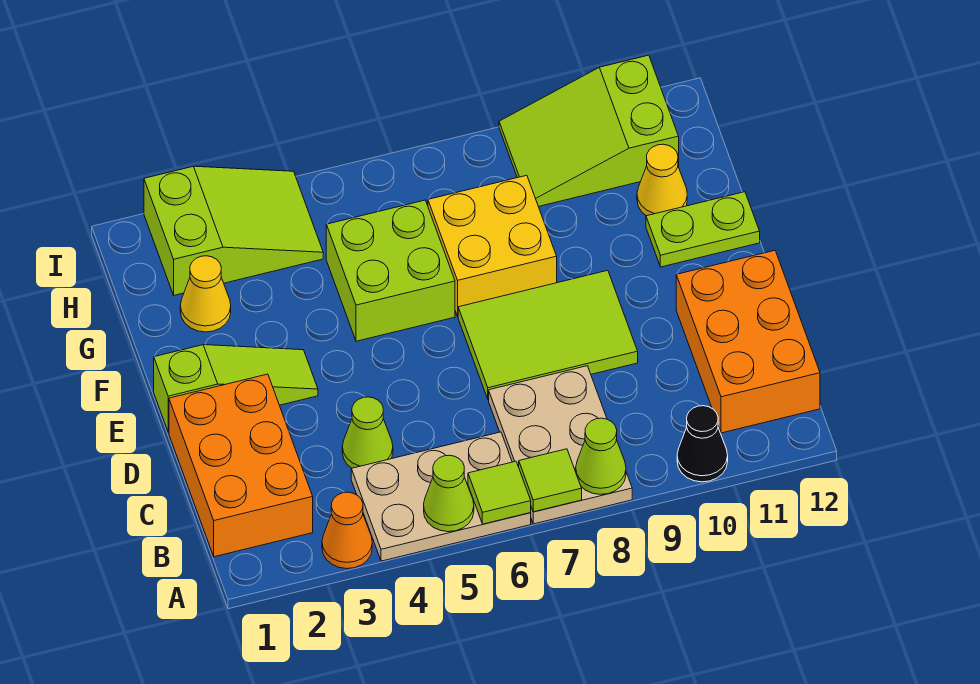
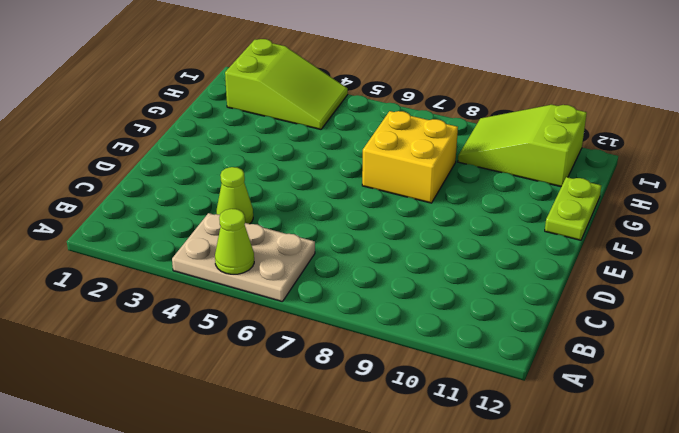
lime plate F12:G12 level 1 -> lime plate F11:F12 level 1
none -> orange cone A3 level 1
none -> tan plate A7:C8 level 1
none -> black cone A10 level 1

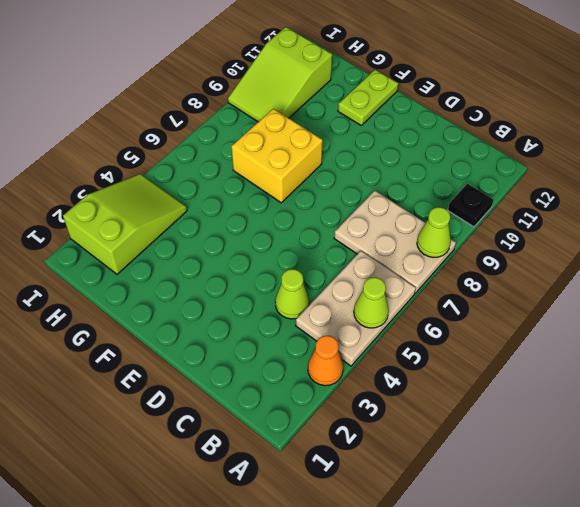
black plate A10 level 1 -> black cone A10 level 1
none -> orange brick B1:D2 level 1
none -> orange brick B11:D12 level 1
none -> lime tile D7:E9 level 1

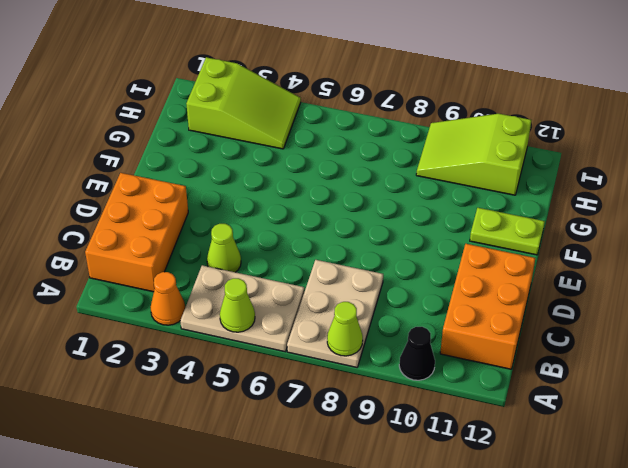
none -> lime tile D7:E9 level 1
none -> lime slope E1:E3 level 1 top 1
none -> lime brick F5:G6 level 1

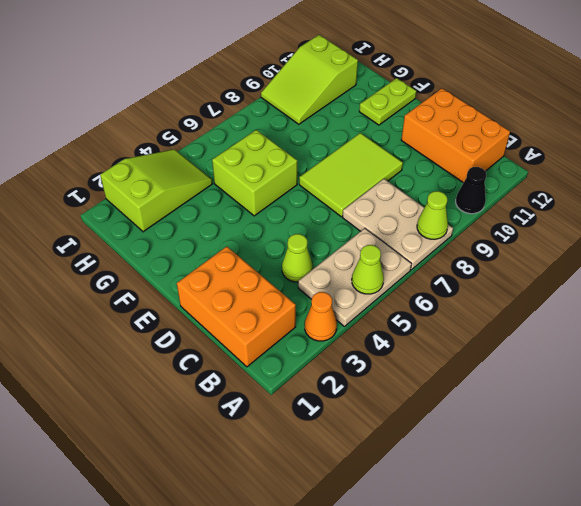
none -> lime slope E1:E3 level 1 top 1
none -> yellow brick F7:G8 level 1
none -> yellow cone G2 level 1

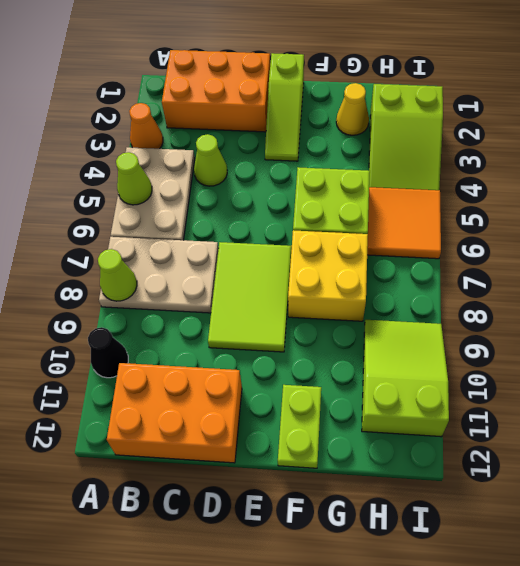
orange tile H5:I6 level 1 -> none
none -> yellow cone G11 level 1
none -> lime tile A6 level 2
none -> lime tile A7 level 2

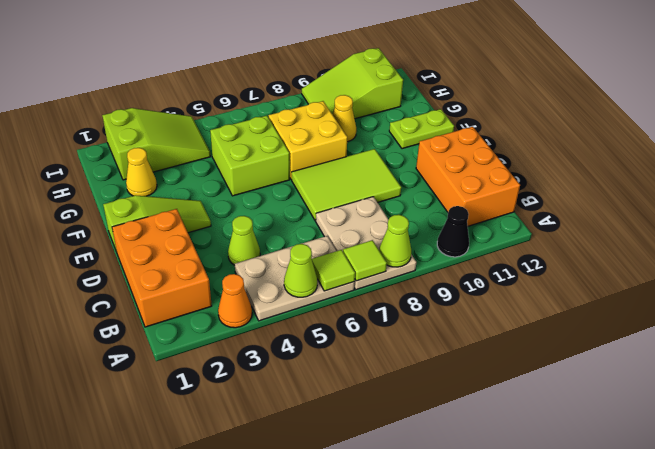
yellow cone G9 level 1 -> yellow cone G11 level 1

